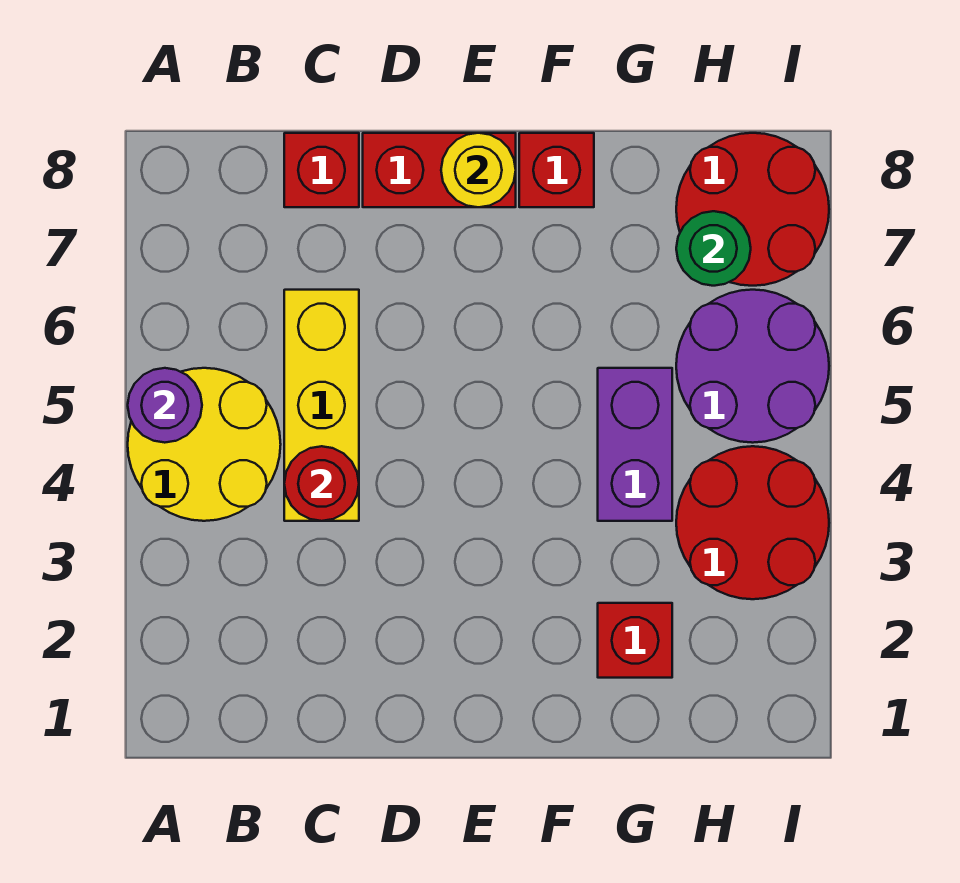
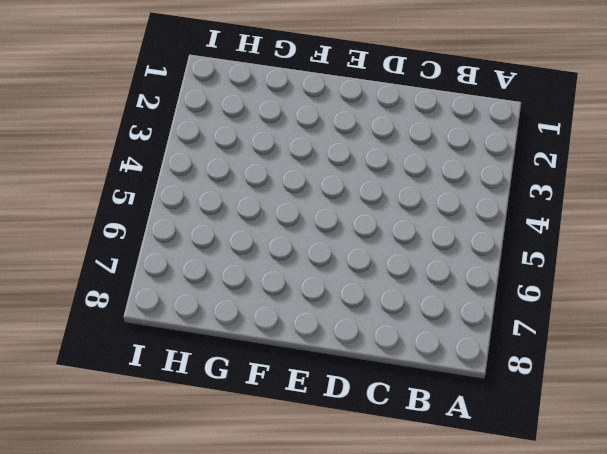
none -> yellow round brick A4:B5 level 1
none -> yellow brick C4:C6 level 1
none -> red brick C8 level 1

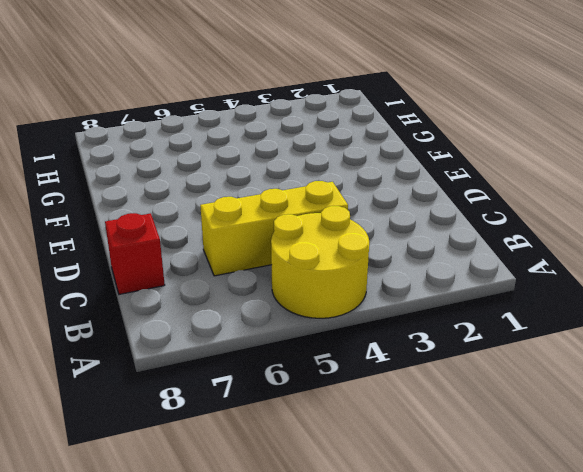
none -> red brick D8:E8 level 1
none -> red brick F8 level 1
none -> red brick G2 level 1

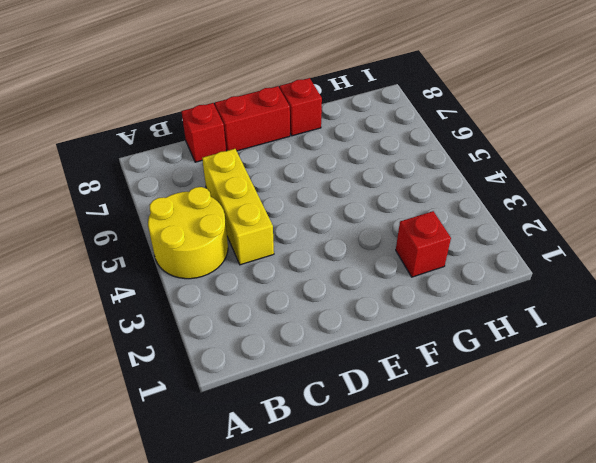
none -> purple brick G4:G5 level 1
none -> red round brick H3:I4 level 1
none -> purple round brick H5:I6 level 1

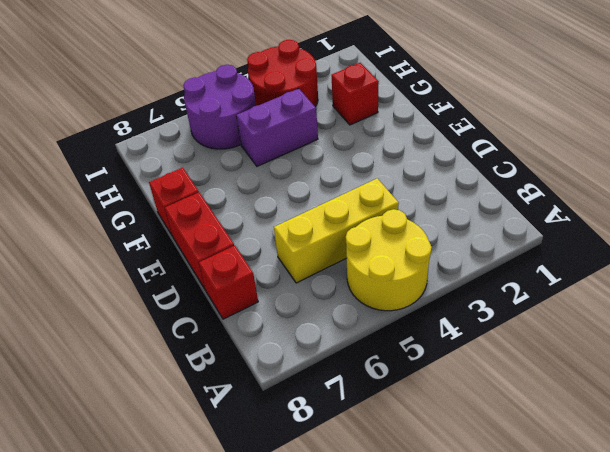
none -> red round brick H7:I8 level 1
none -> purple round brick A5 level 2
none -> red round brick C4 level 2

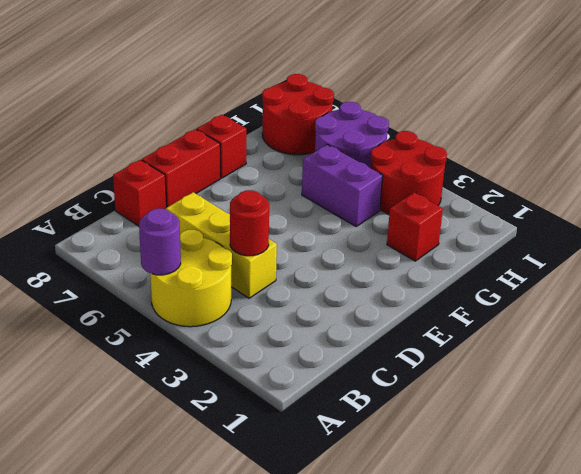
none -> yellow round brick E8 level 2
none -> green round brick H7 level 2

